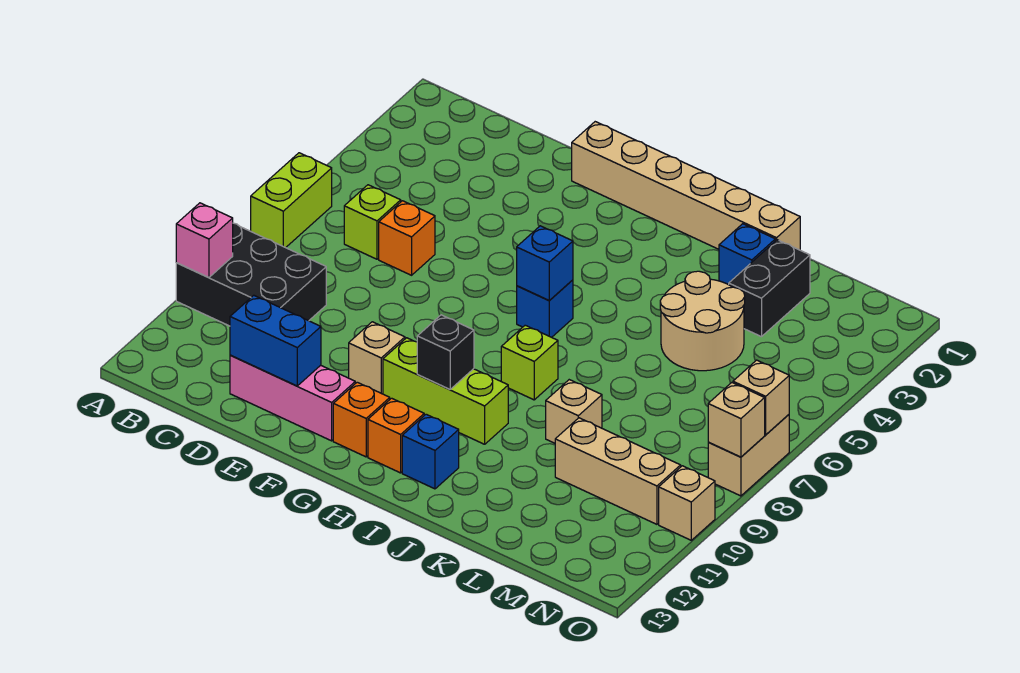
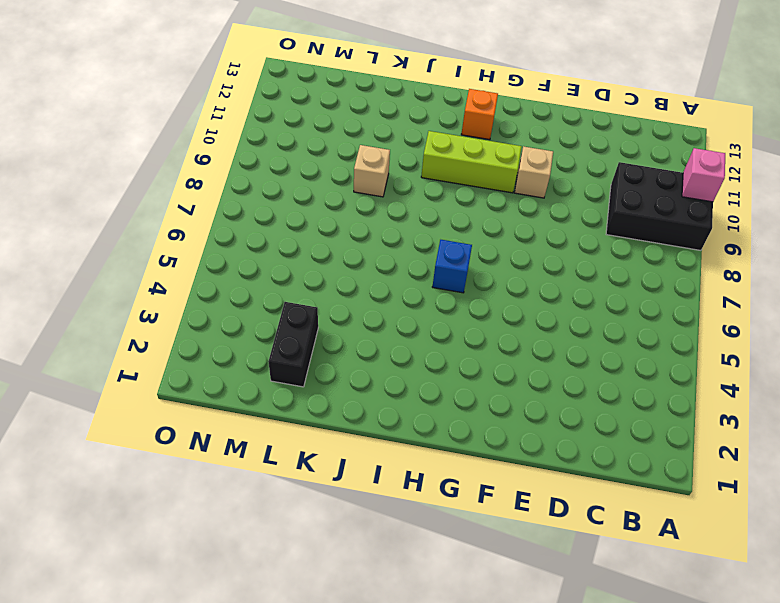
none -> lime brick A6:A7 level 1
none -> lime brick C6 level 1
none -> orange brick D6 level 1

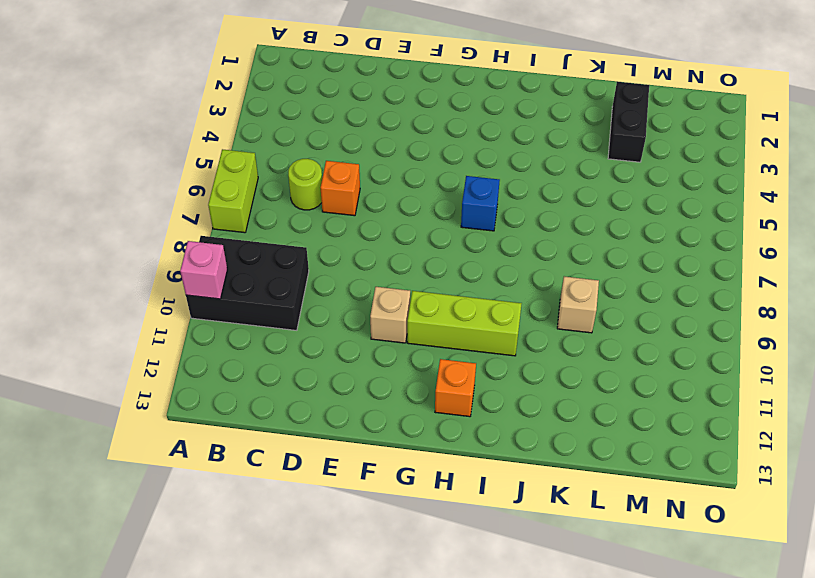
lime round brick C6 level 1 -> lime brick C6 level 1
none -> pink brick D12:F12 level 1
none -> tan brick F1:K1 level 1
none -> orange brick G12 level 1

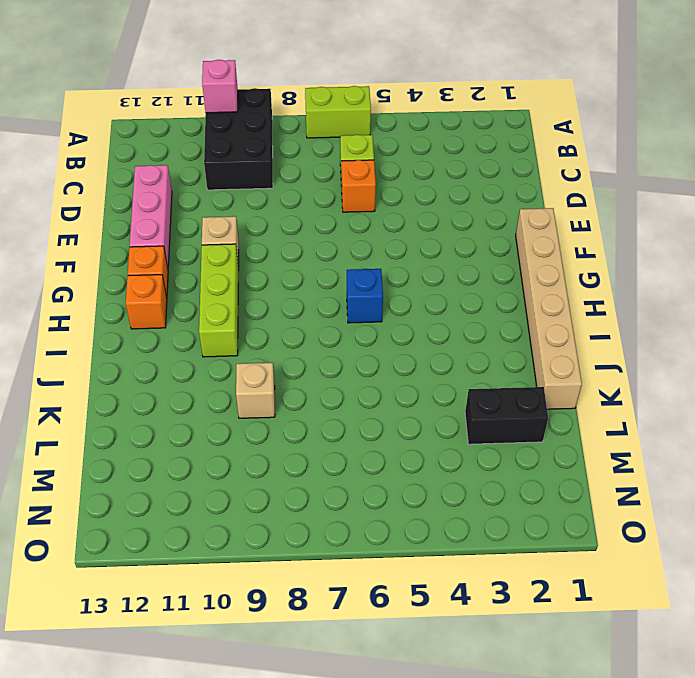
none -> lime brick I8 level 1
none -> blue brick I12 level 1
none -> blue brick K2 level 1

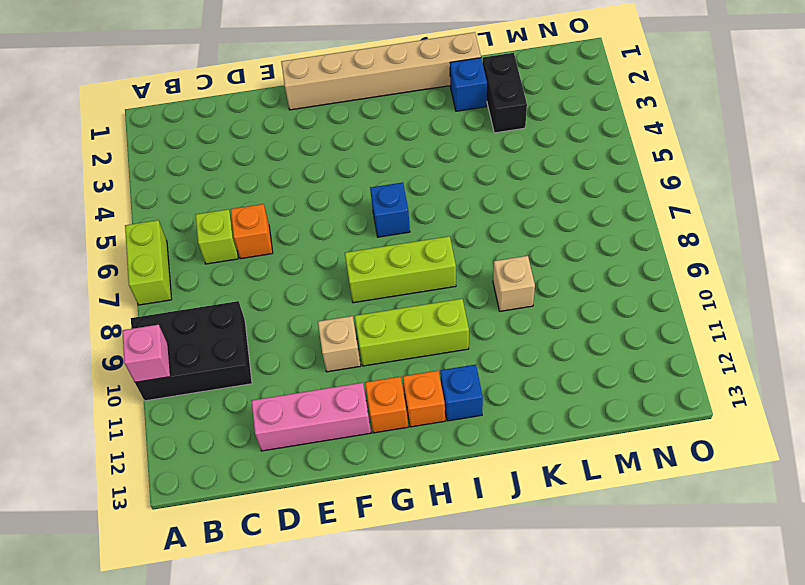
lime brick G8:I8 level 1 -> lime brick I8 level 1
none -> tan round brick K4:L5 level 1
none -> tan brick L10:N10 level 1
none -> tan brick O7:O8 level 1

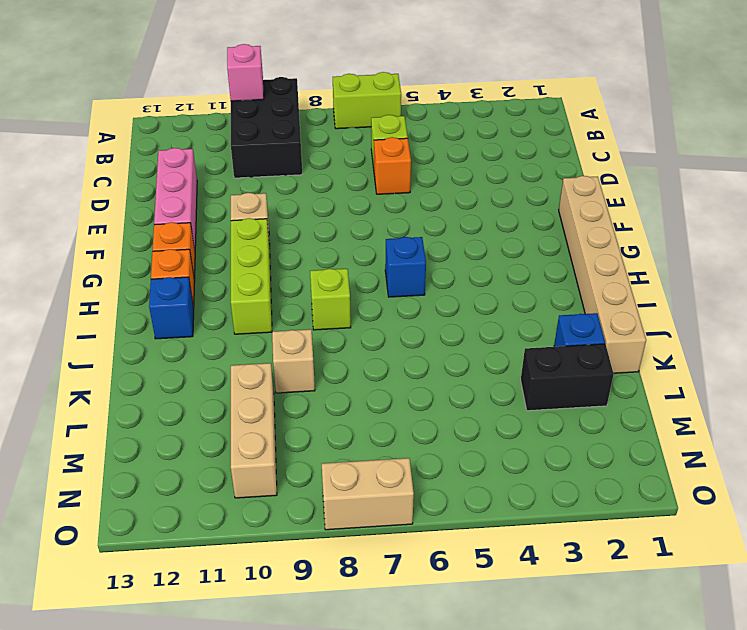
none -> tan round brick K4:L5 level 1
none -> tan brick O10 level 1
none -> blue brick D12:E12 level 2

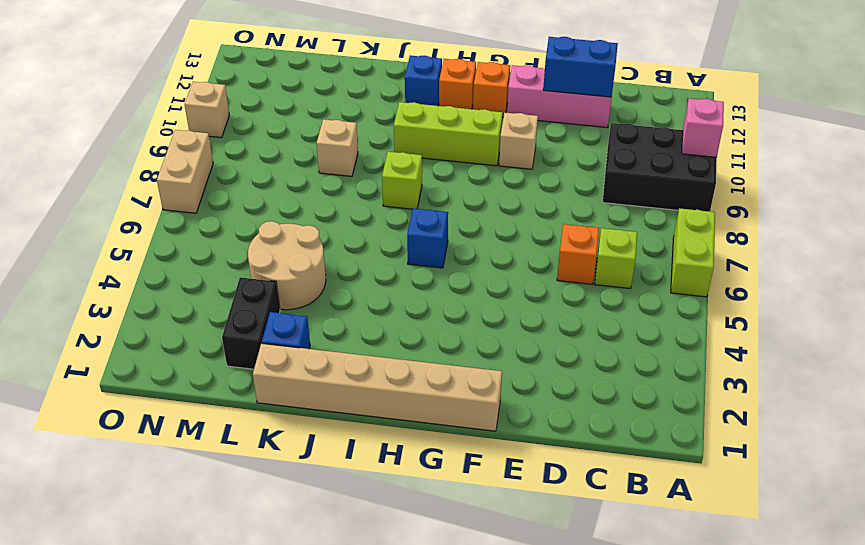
none -> tan brick L10:N10 level 1
none -> blue brick H6 level 2
none -> black brick H10 level 2

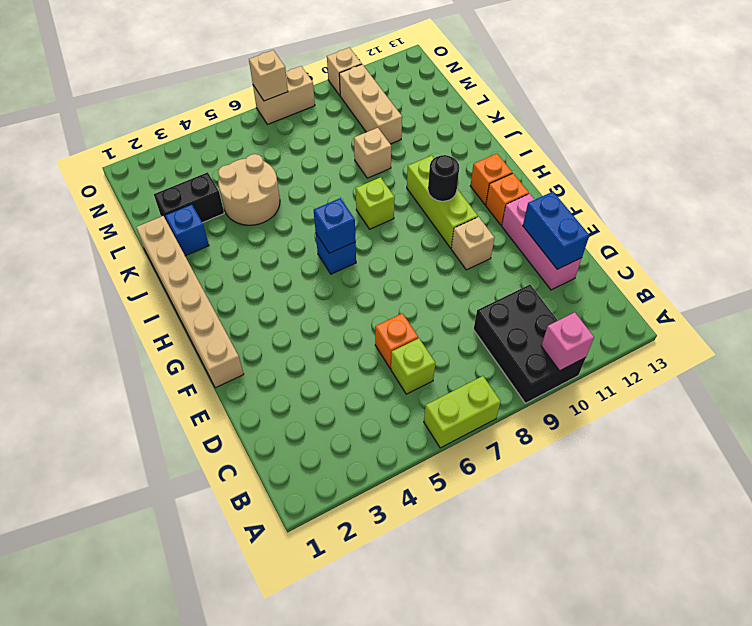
black round brick H10 level 2 -> black brick H10 level 2
none -> blue brick I12 level 1
none -> tan brick O8 level 2

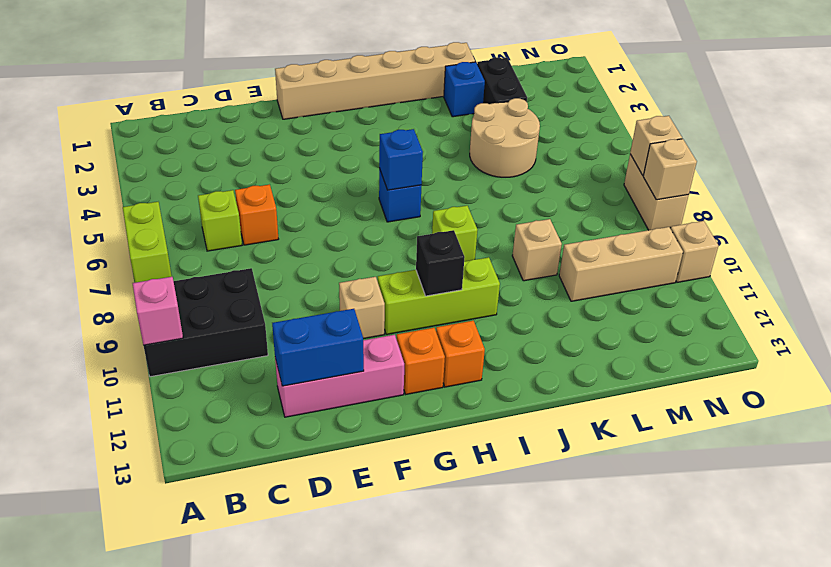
none -> blue brick I12 level 1

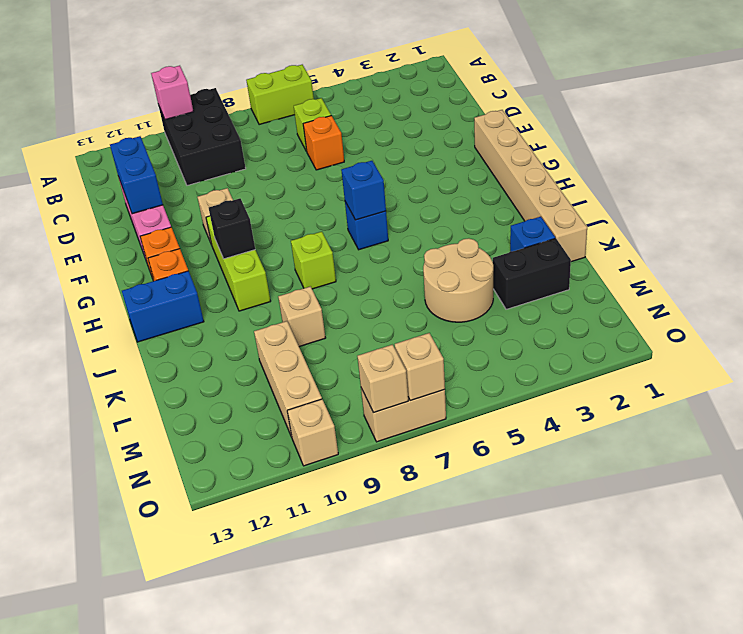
blue brick I12:I13 level 1 -> blue brick I12 level 1

